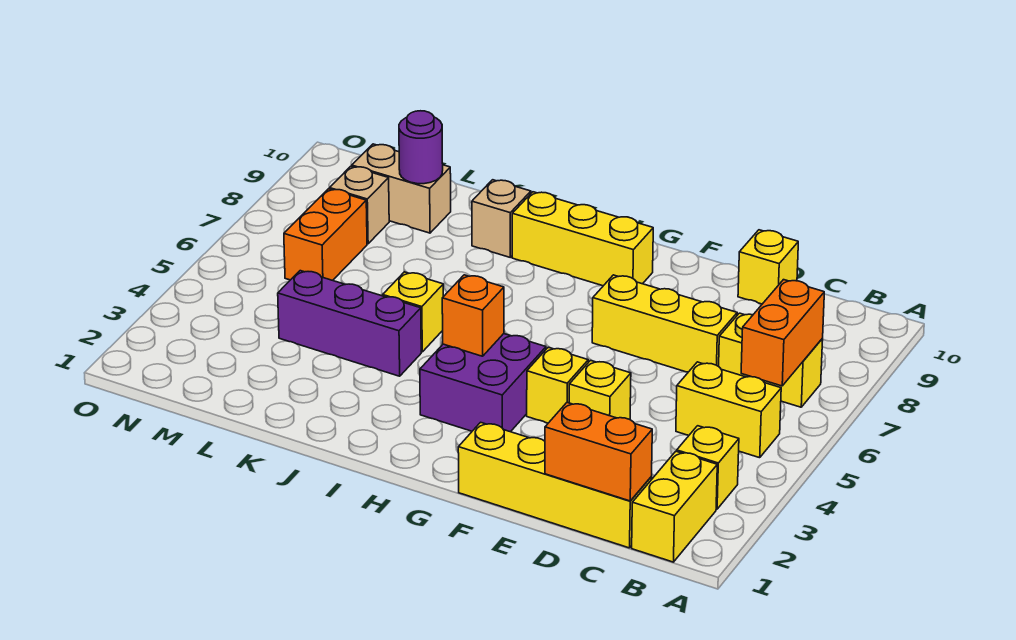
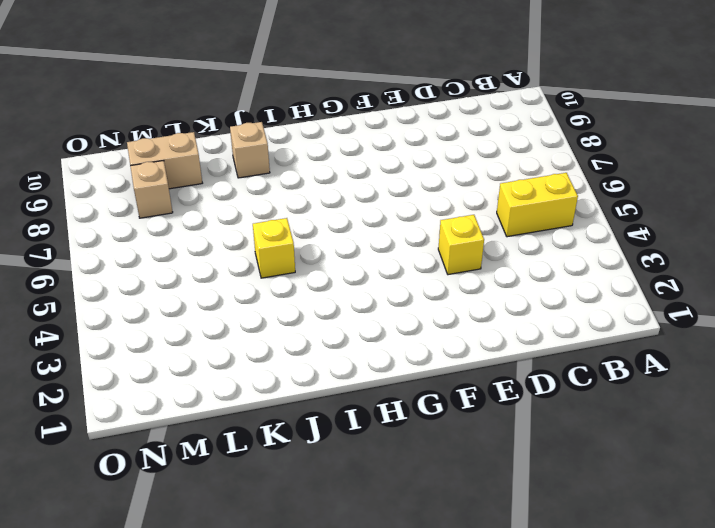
none -> yellow brick B1:B2 level 1
none -> yellow brick B3 level 1
none -> yellow brick B7:C7 level 1

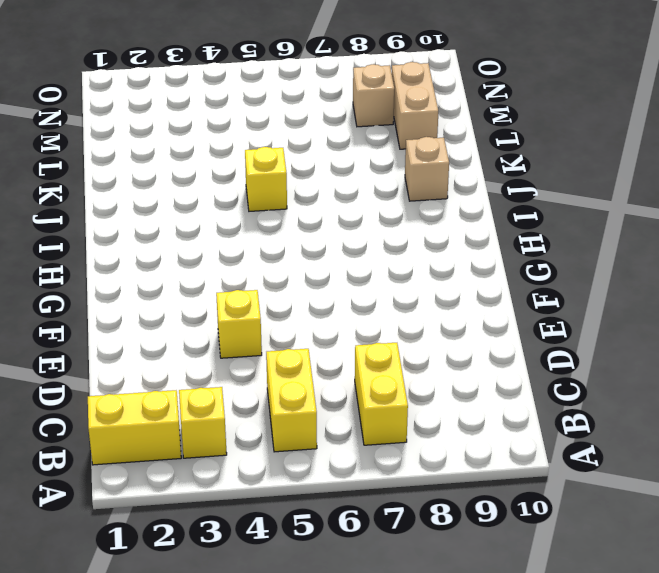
none -> yellow brick C1:F1 level 1
none -> yellow brick D7:F7 level 1
none -> yellow brick D10 level 1

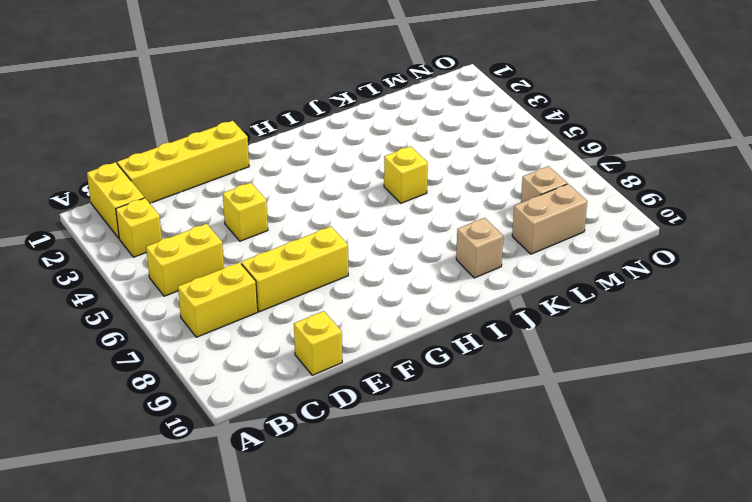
none -> yellow brick F4 level 1
none -> purple brick G3:H4 level 1
none -> yellow brick G9:I9 level 1

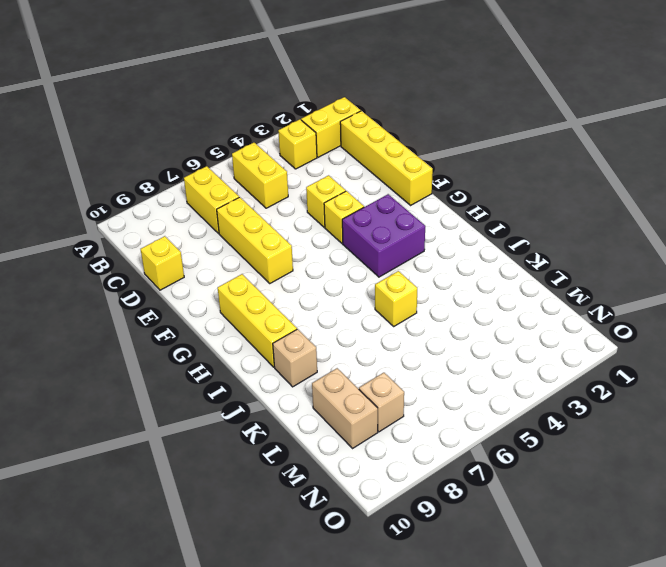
none -> purple brick J4:L4 level 1
none -> orange brick M6:M7 level 1
none -> orange brick B6:B7 level 2

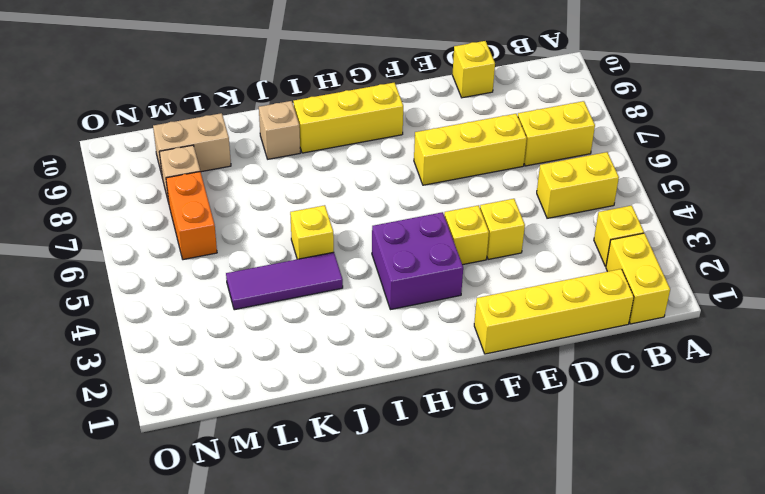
purple tile J4:L4 level 1 -> purple brick J4:L4 level 1
none -> orange brick B6:B7 level 2
none -> orange brick C1:D1 level 2
none -> orange brick H4 level 2

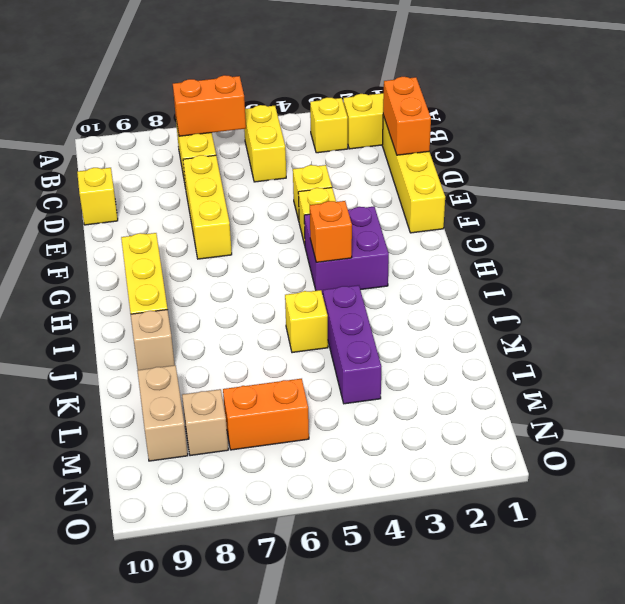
none -> purple round brick L9 level 2

